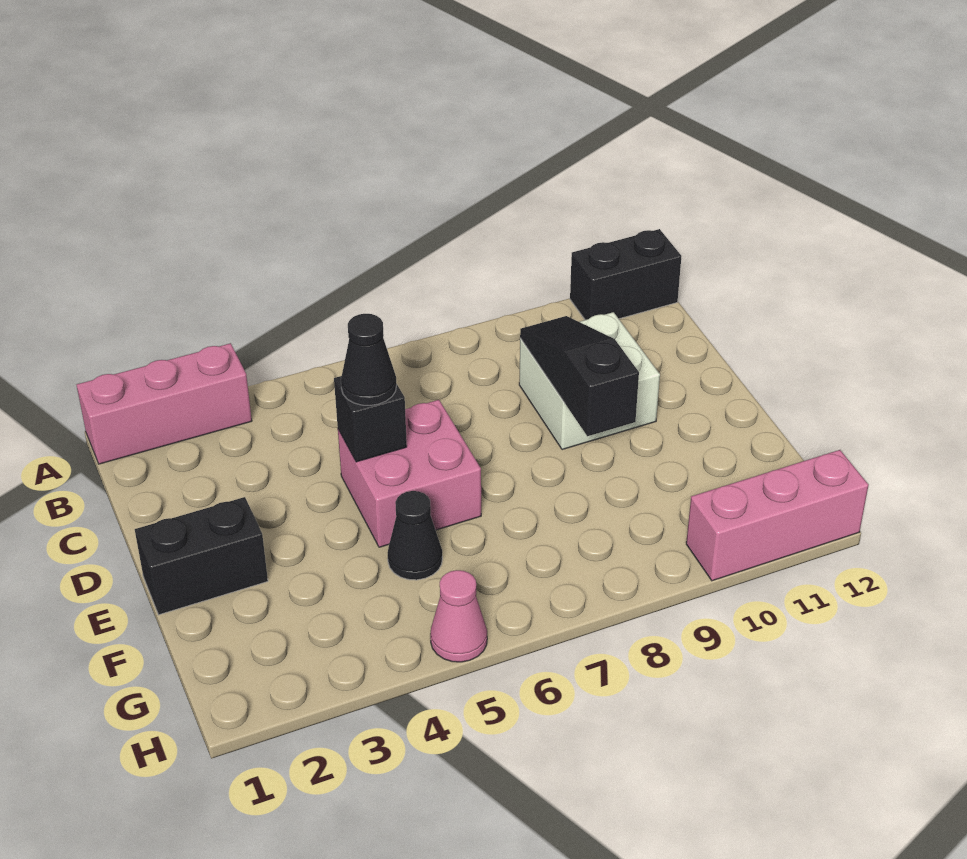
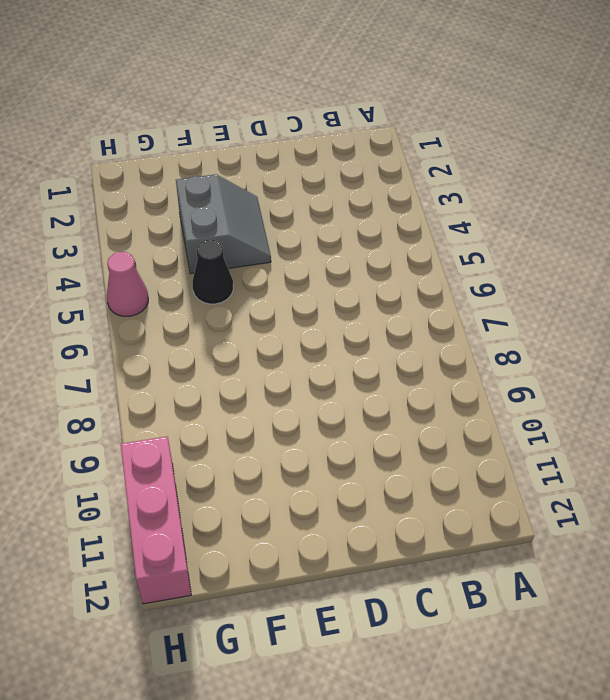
grey slope E3:F4 level 1 top F -> none
none -> pink brick A1:A3 level 1
none -> black brick A11:A12 level 1

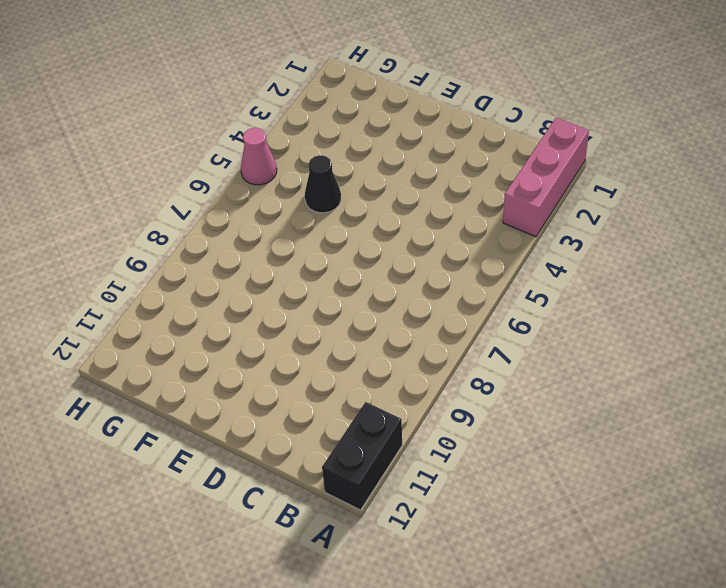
none -> white brick C9:D10 level 1
none -> pink brick D5:E6 level 1

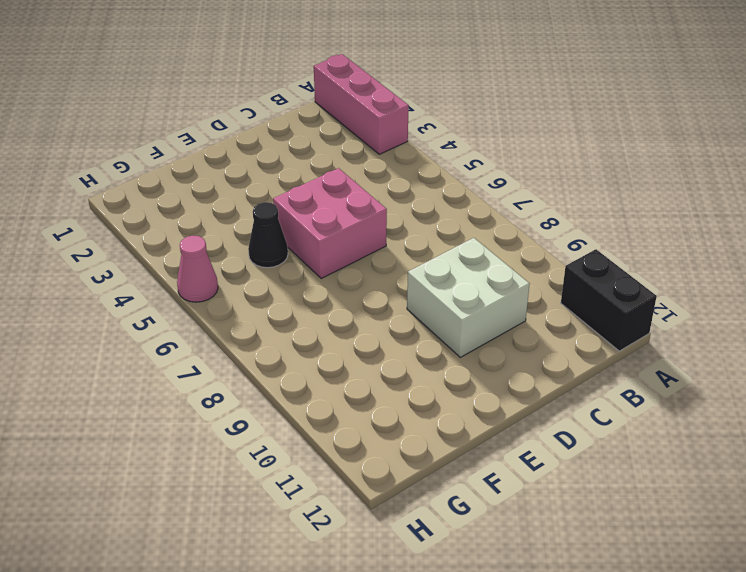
none -> black brick E1:E2 level 1
none -> pink brick H10:H12 level 1

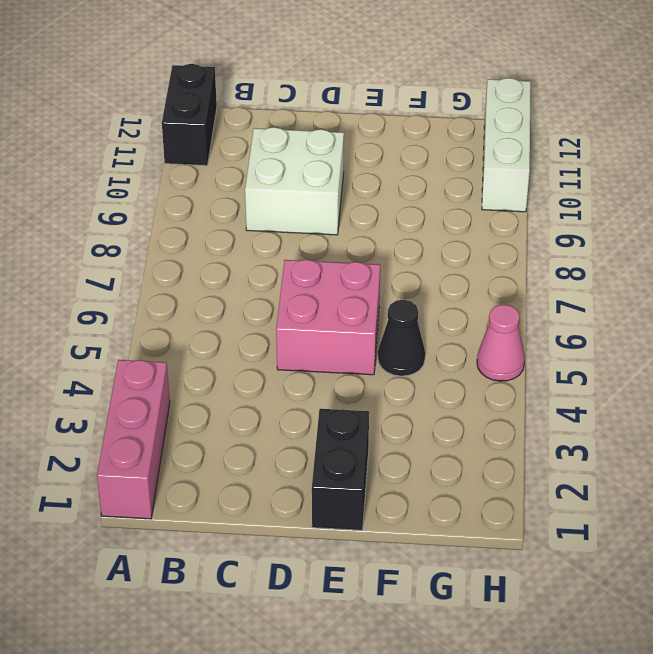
white brick H10:H12 level 1 -> pink brick H10:H12 level 1
none -> black slope C9:E9 level 2 top E
none -> black brick D5 level 2

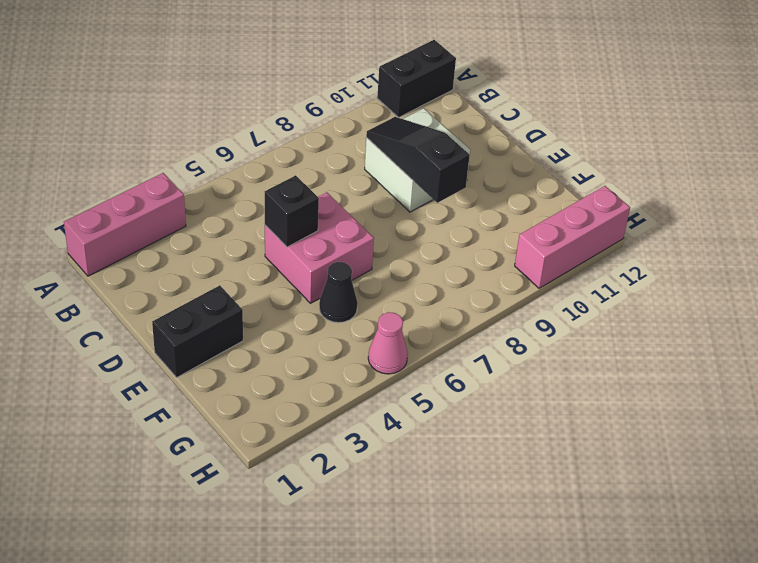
none -> black cone D5 level 3

